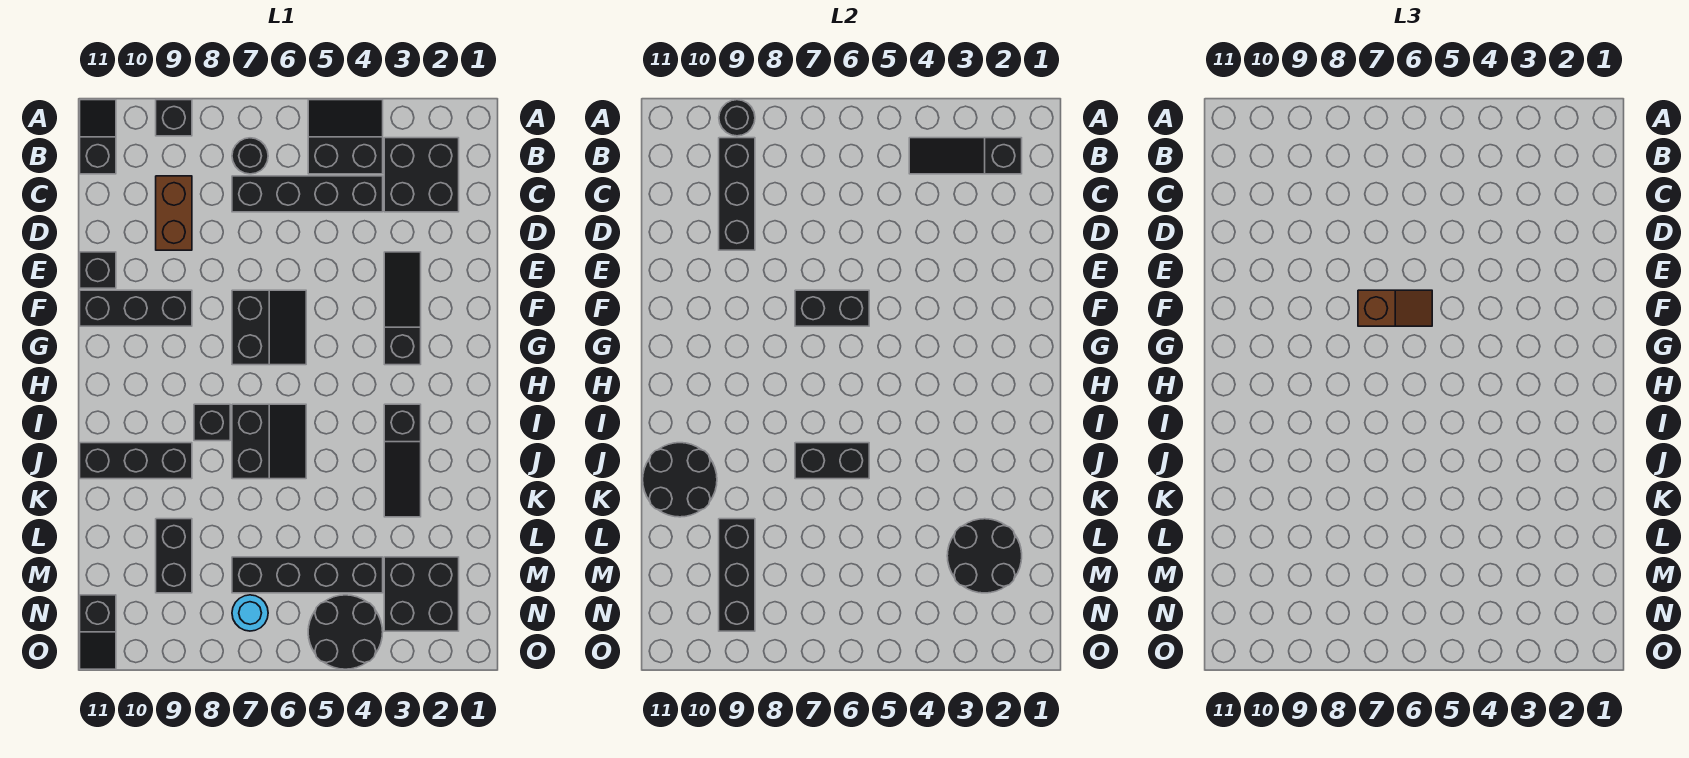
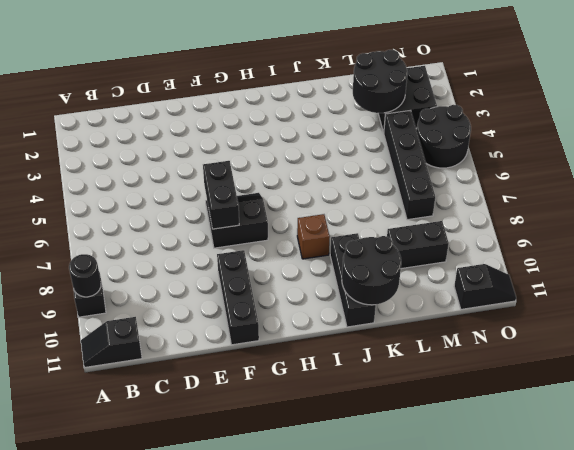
brown brick I8 level 1 -> black brick I8 level 1
none -> black slope A4:B5 level 1 top B
none -> black brick B2:C3 level 1
none -> black round brick B7 level 1
none -> black brick C4:C7 level 1

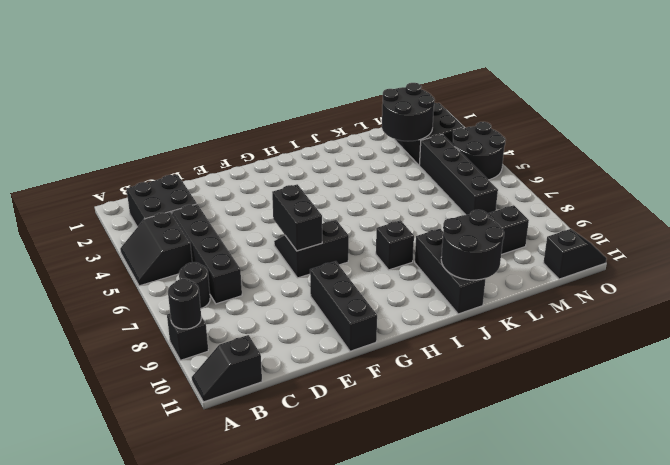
none -> brown brick C9:D9 level 1
none -> black slope E3:G3 level 1 top G
none -> black brick E11 level 1
none -> black slope I3:K3 level 1 top I

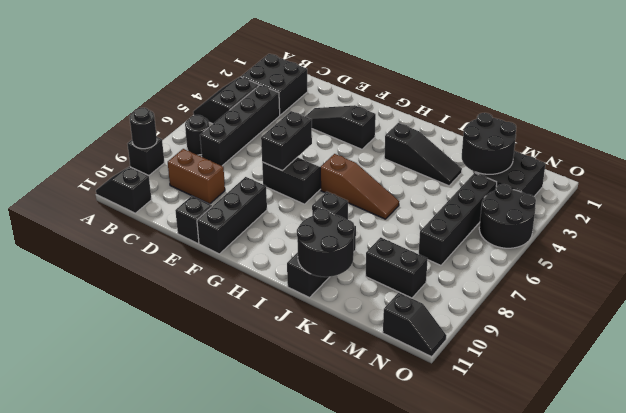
brown slope H6:J6 level 1 top H -> black slope I6:J7 level 1 top 7
none -> cyan round brick N7 level 1
none -> black slope B2:B4 level 2 top 2
none -> black brick B9:D9 level 2
none -> black brick J6:J7 level 2

